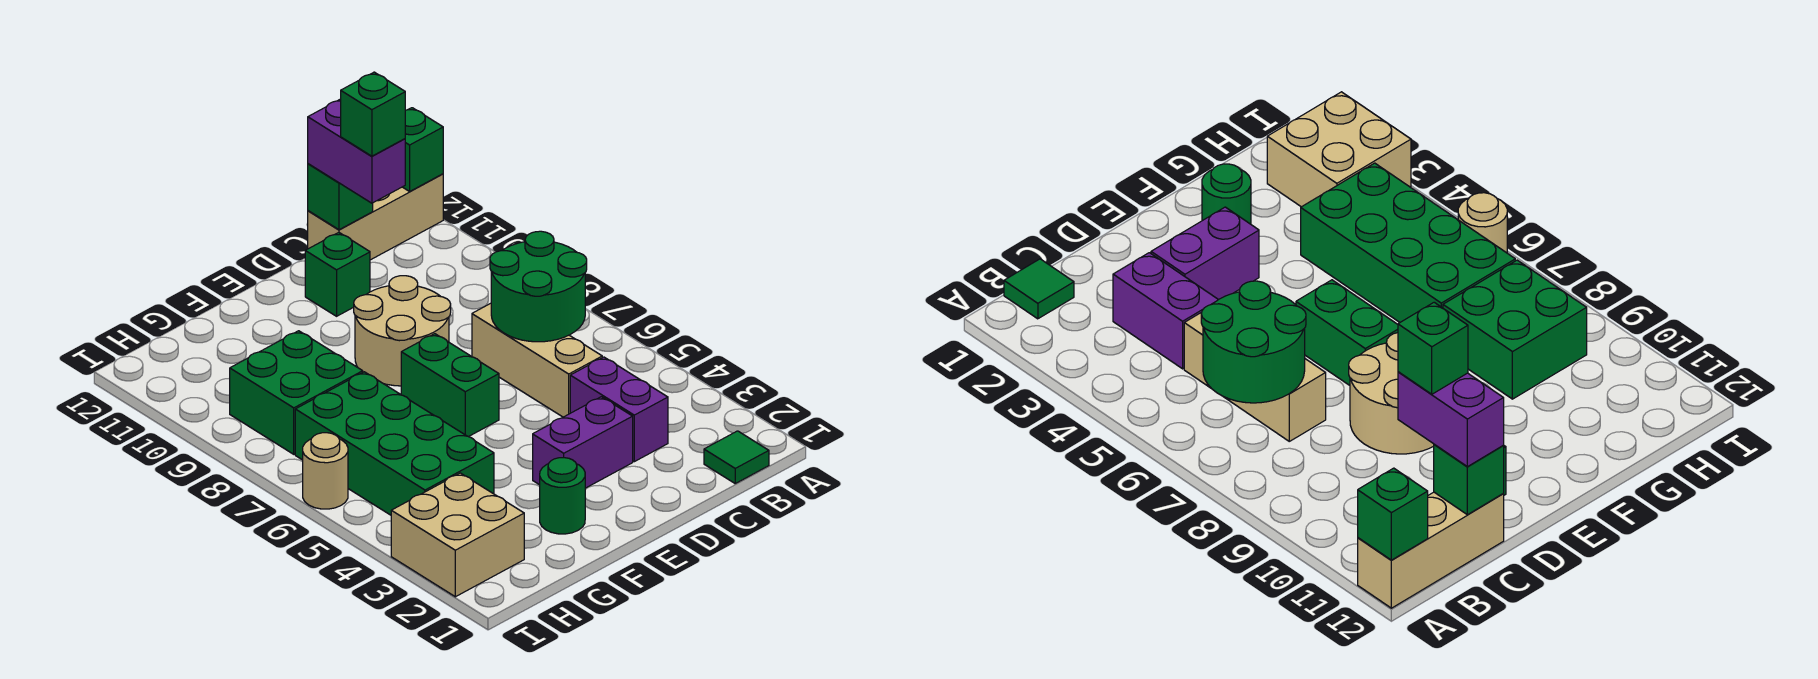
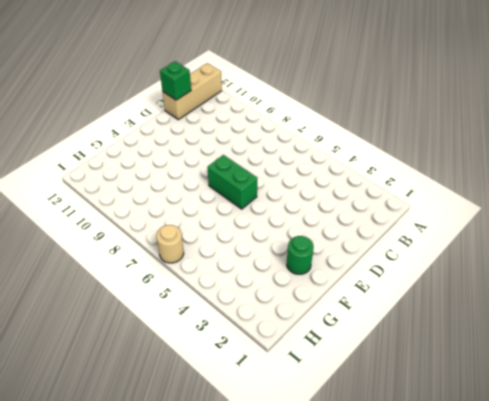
none -> green tile B1 level 1
none -> purple brick C3:C4 level 1
none -> tan brick C5:C7 level 1

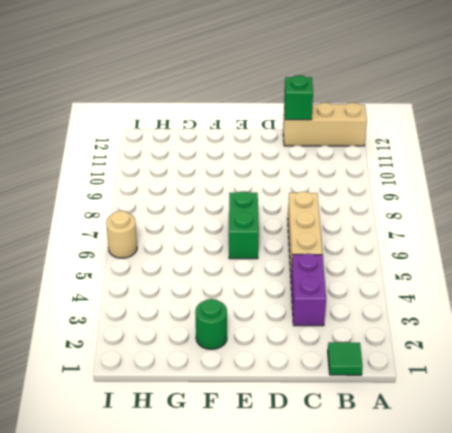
none -> purple brick D3:E3 level 1
none -> tan round brick D8:E9 level 1
none -> green brick D11 level 1

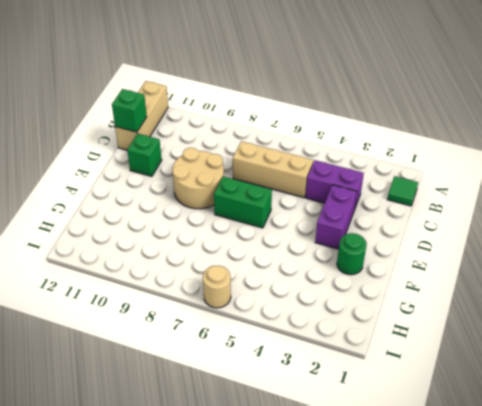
none -> green brick G4:H7 level 1
none -> green brick G8:H9 level 1
none -> tan brick H2:I3 level 1

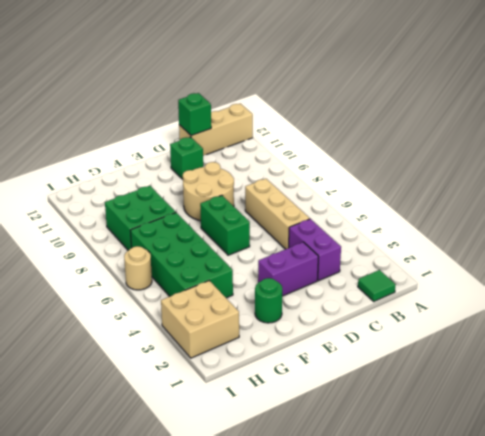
none -> green brick A12 level 2
none -> green round brick B6:C7 level 2
none -> purple brick C11:C12 level 3

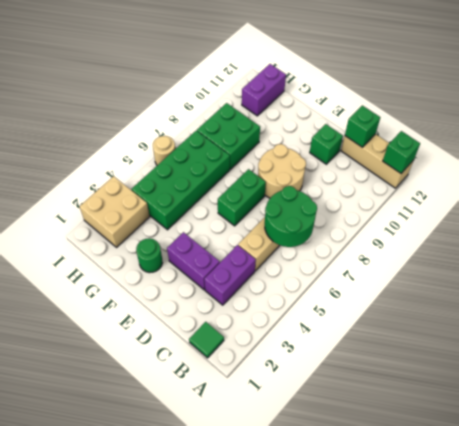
purple brick H11:H12 level 1 -> purple brick C11:C12 level 3
none -> green brick C11 level 4

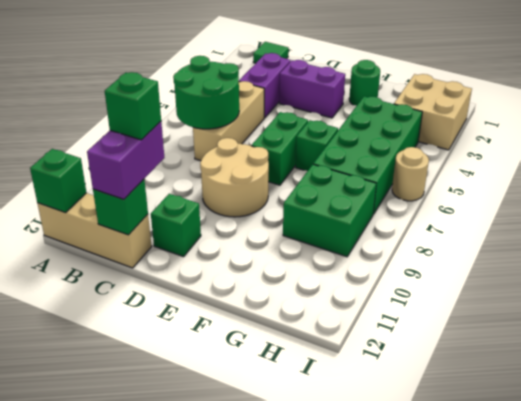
green brick F6 level 1 -> none

